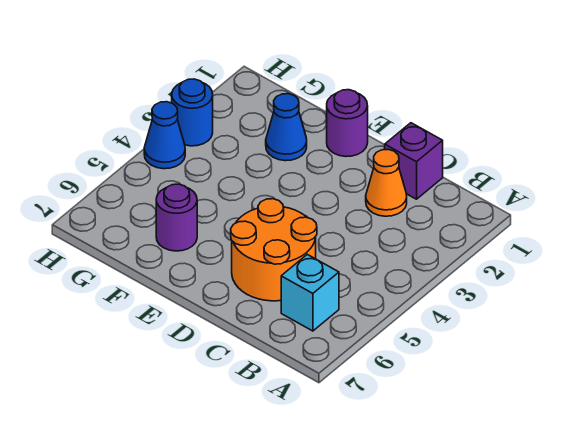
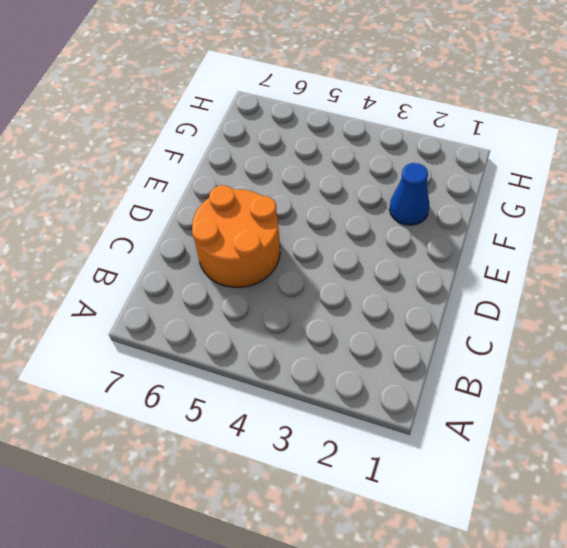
none -> cyan brick B6 level 1
none -> purple brick C1 level 1

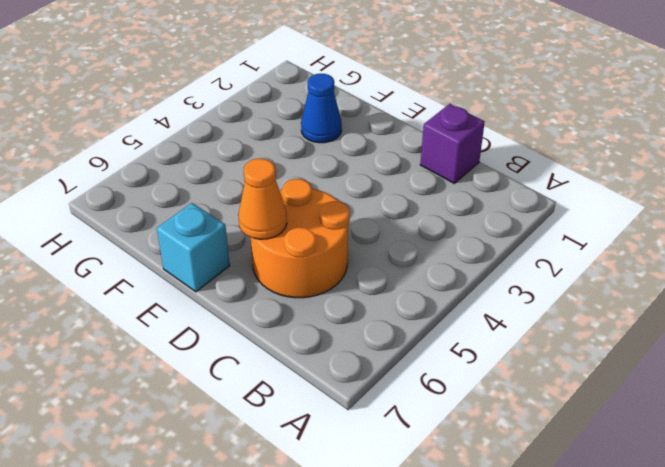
orange cone D6 level 2 -> orange cone C2 level 1
cyan brick E7 level 1 -> cyan brick B6 level 1
none -> purple round brick E1 level 1
none -> purple round brick F6 level 1

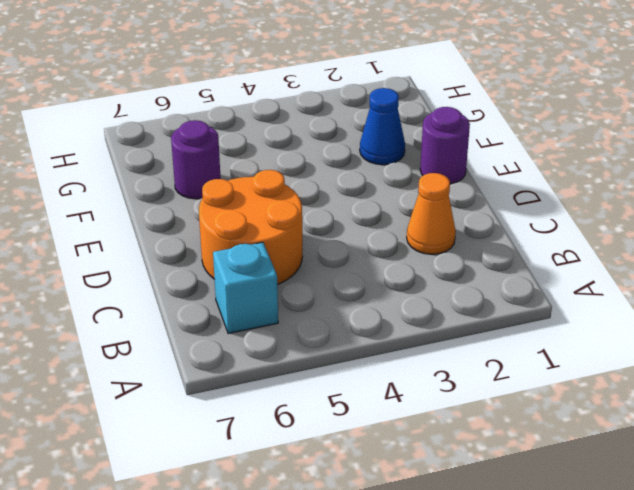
none -> purple brick C1 level 1
none -> blue round brick H3 level 1

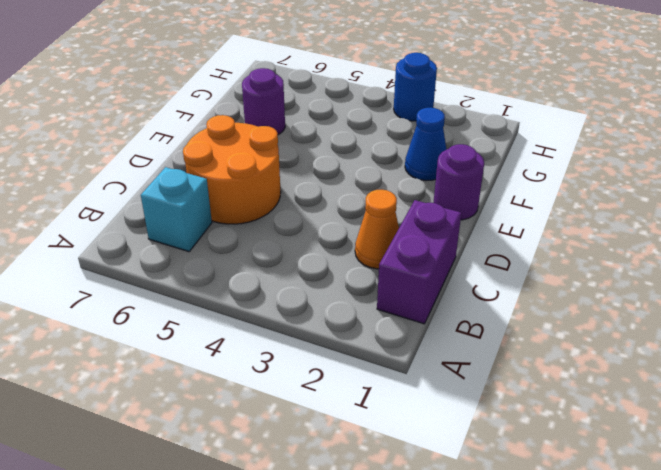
purple brick B1:C1 level 1 -> purple brick C1 level 1
none -> blue cone H4 level 1

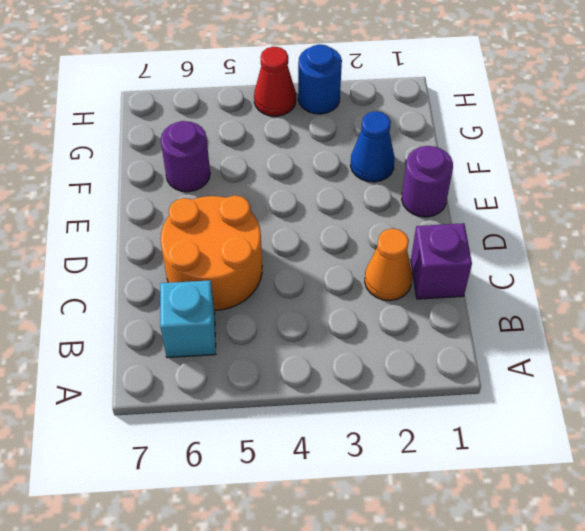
red cone H4 level 1 -> blue cone H4 level 1

